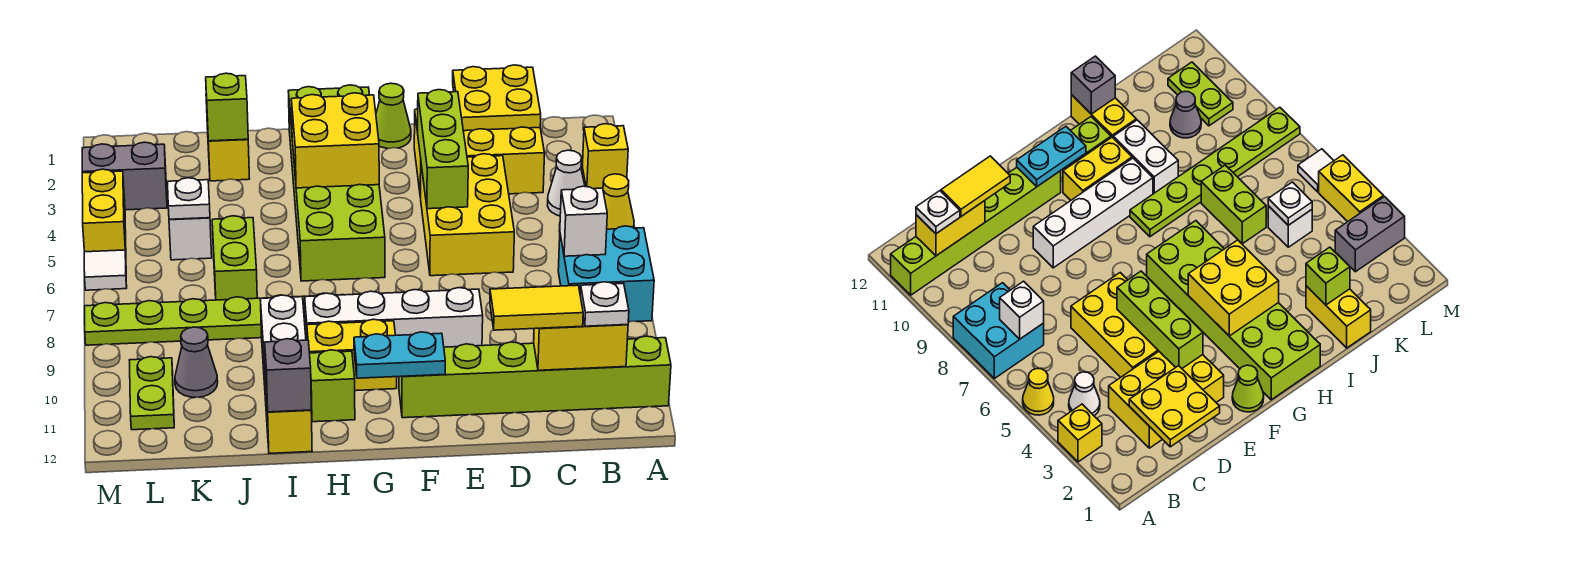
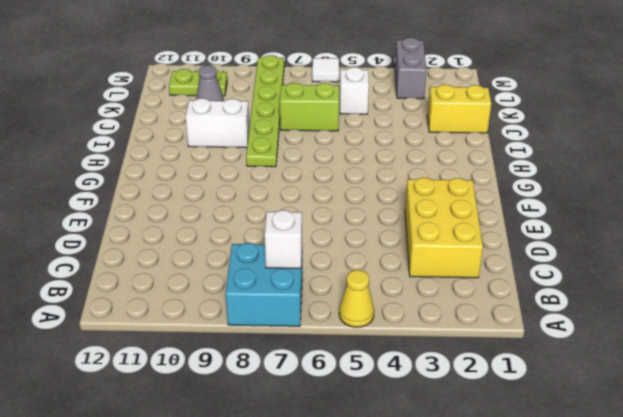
none -> yellow brick A3 level 1
none -> lime brick A11:F11 level 1
none -> white cone B4 level 1
none -> yellow brick D4:E6 level 1

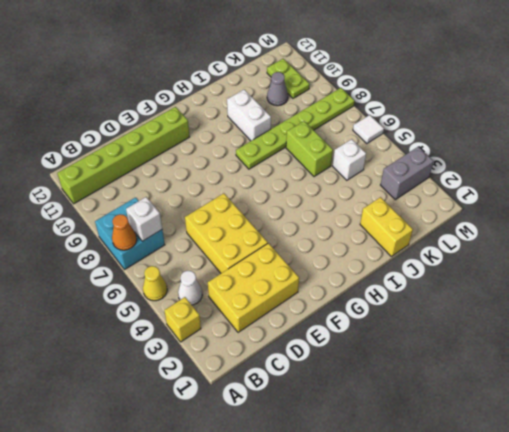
orange cone A7 level 2 -> none
none -> white brick E9:H9 level 1
none -> lime cone F1 level 1
none -> lime brick G1:H6 level 1
none -> yellow brick G10:H10 level 1

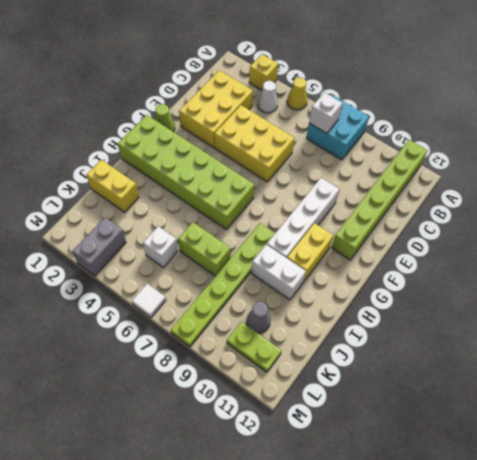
none -> lime brick H11 level 1
none -> yellow brick I11:I12 level 1
none -> yellow brick M4:M5 level 1
none -> yellow brick B11:C11 level 2

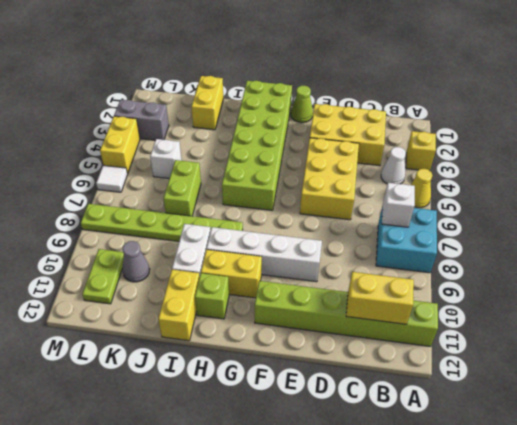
none -> yellow plate C1:D2 level 2
none -> lime brick E3:E5 level 2
none -> cyan plate F11:G11 level 2
none -> yellow brick G3:H4 level 2

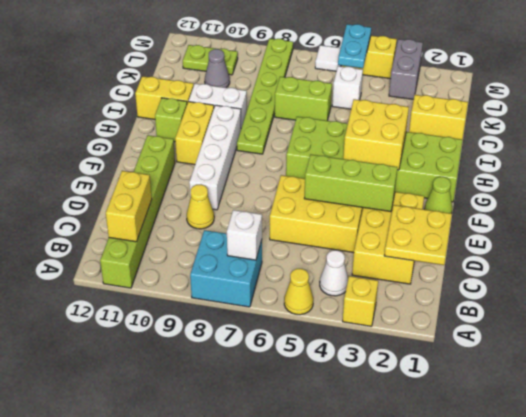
yellow cone D9 level 1 -> none
cyan plate L5:M5 level 2 -> cyan plate F11:G11 level 2
none -> grey brick I12 level 2
none -> lime brick J2 level 2
none -> white plate K5 level 2
none -> white plate B11 level 3

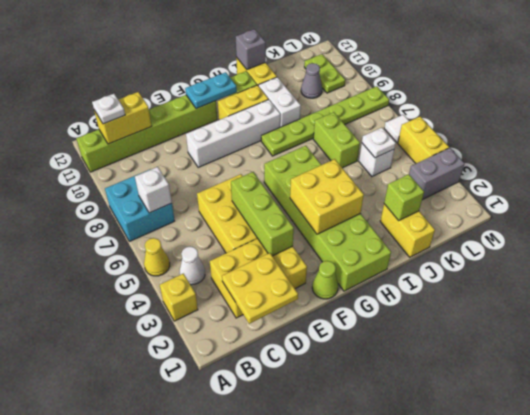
none -> yellow tile C11:D11 level 3

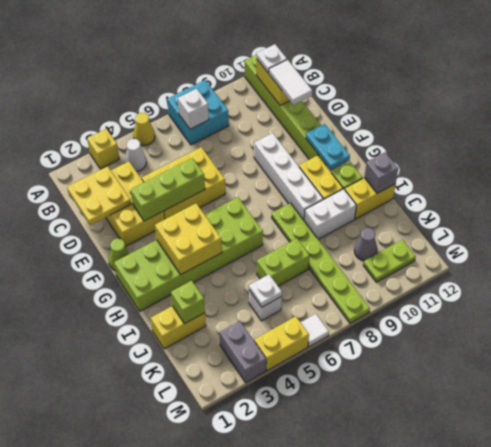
white tile C11:D11 level 3 -> yellow tile C11:D11 level 3

